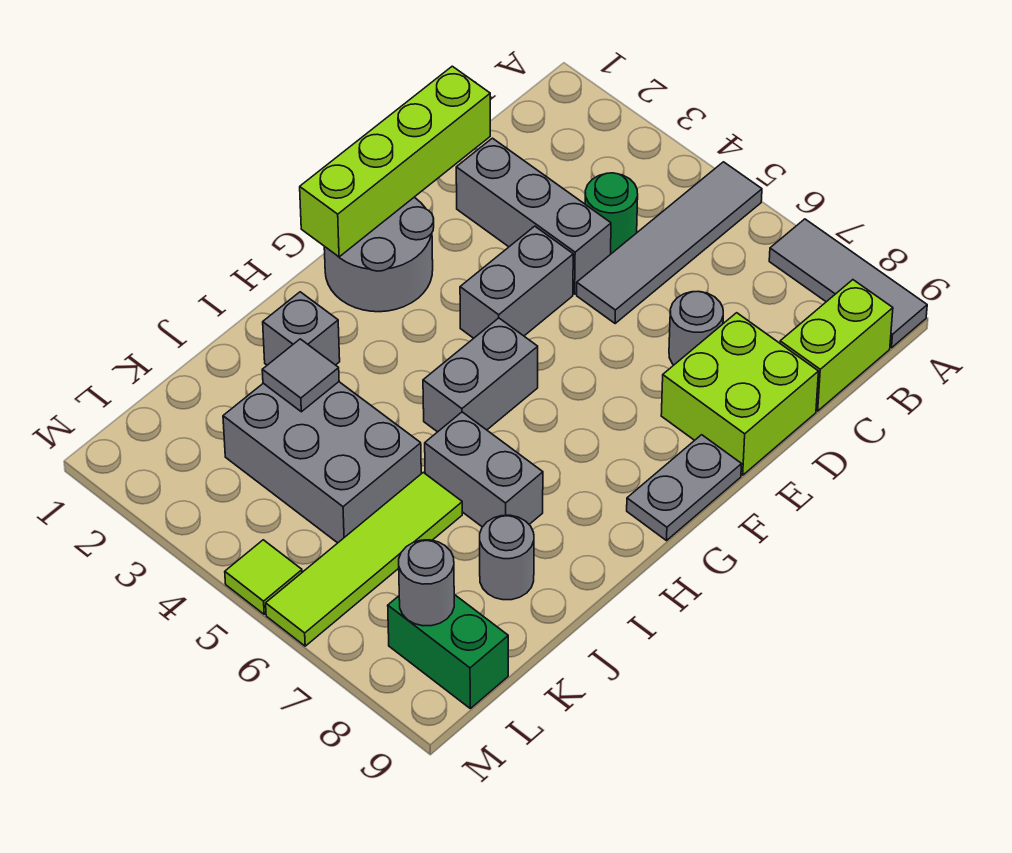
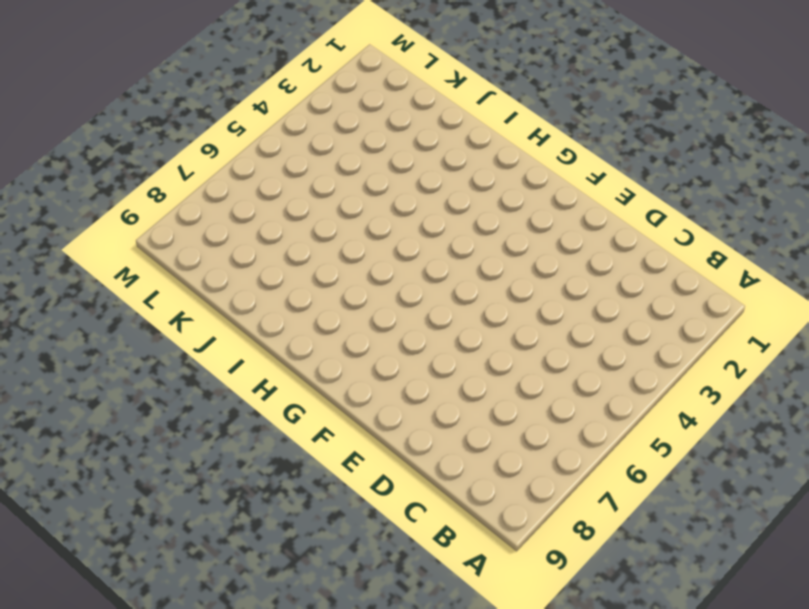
none -> grey tile A5:D5 level 1
none -> grey tile A7:A9 level 1
none -> lime brick B9:C9 level 1

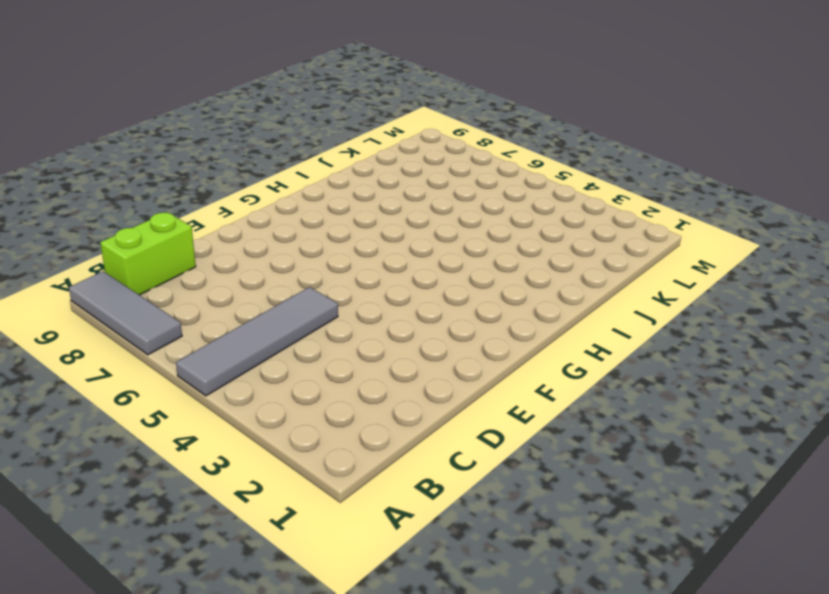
none -> green round brick C4 level 1
none -> grey brick D2:D4 level 1
none -> grey round brick D7 level 1

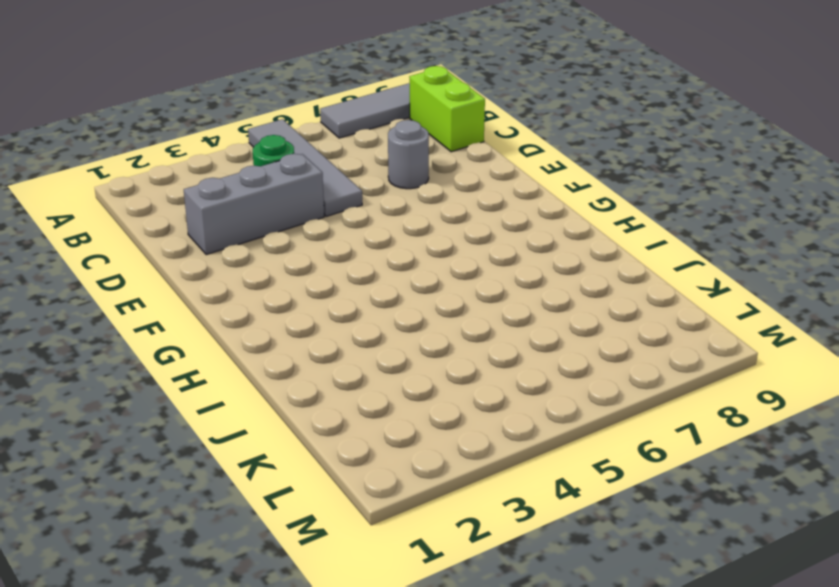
none -> lime brick D8:E9 level 1
none -> grey brick E4:F4 level 1
none -> grey round brick F1:G2 level 1

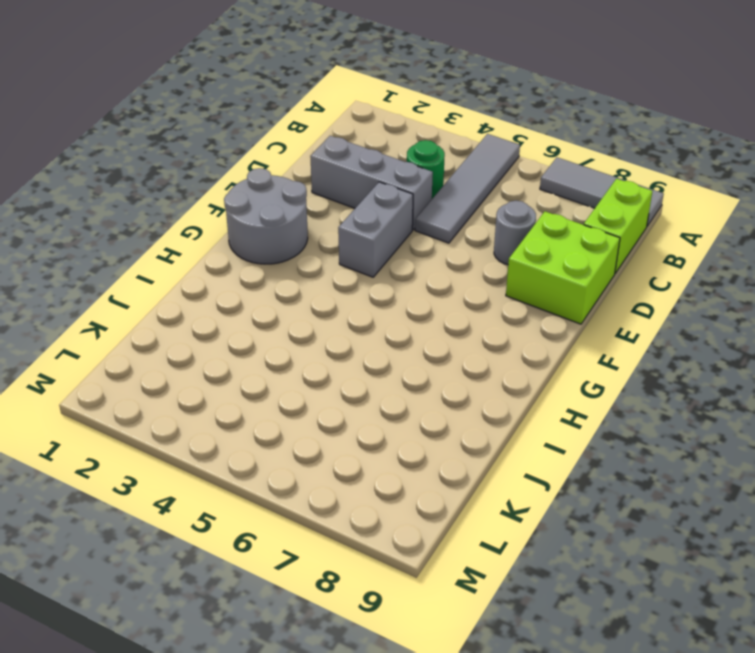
none -> grey plate F9:G9 level 1
none -> grey brick G5:H5 level 1
none -> grey brick I2 level 1

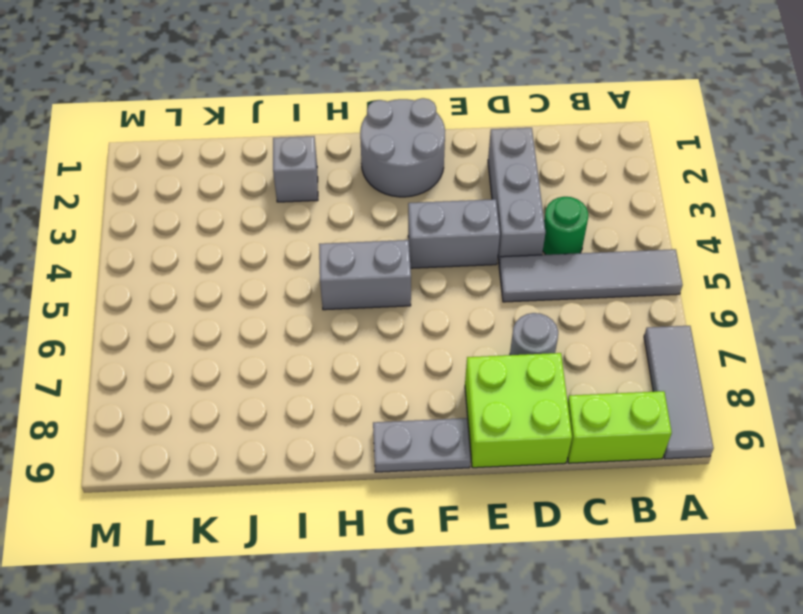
none -> grey brick I6:I7 level 1
none -> grey brick J3:K5 level 1
none -> lime tile J6:M6 level 1

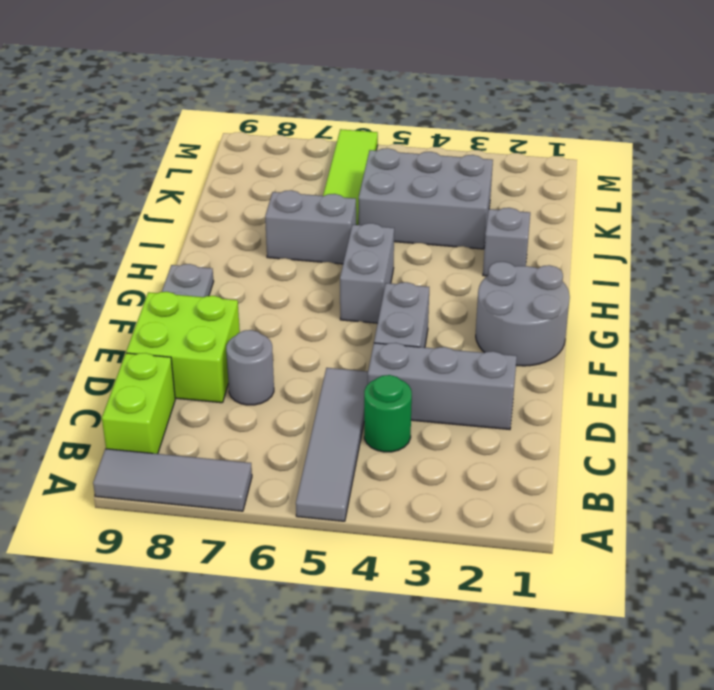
none -> grey round brick J8 level 1
none -> green brick L8:L9 level 1
none -> lime tile M5 level 1

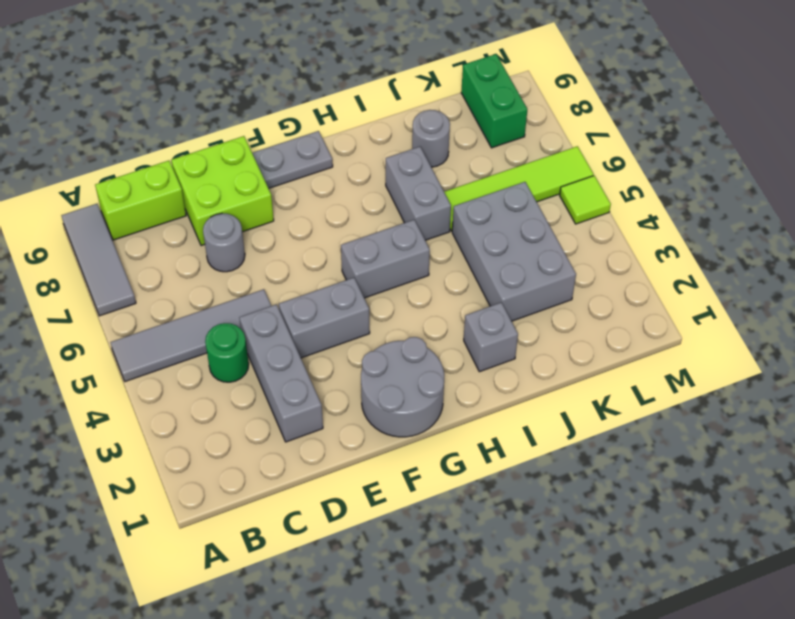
none -> lime brick D1:G1 level 2
none -> grey tile J3 level 2
none -> grey round brick L8 level 2

